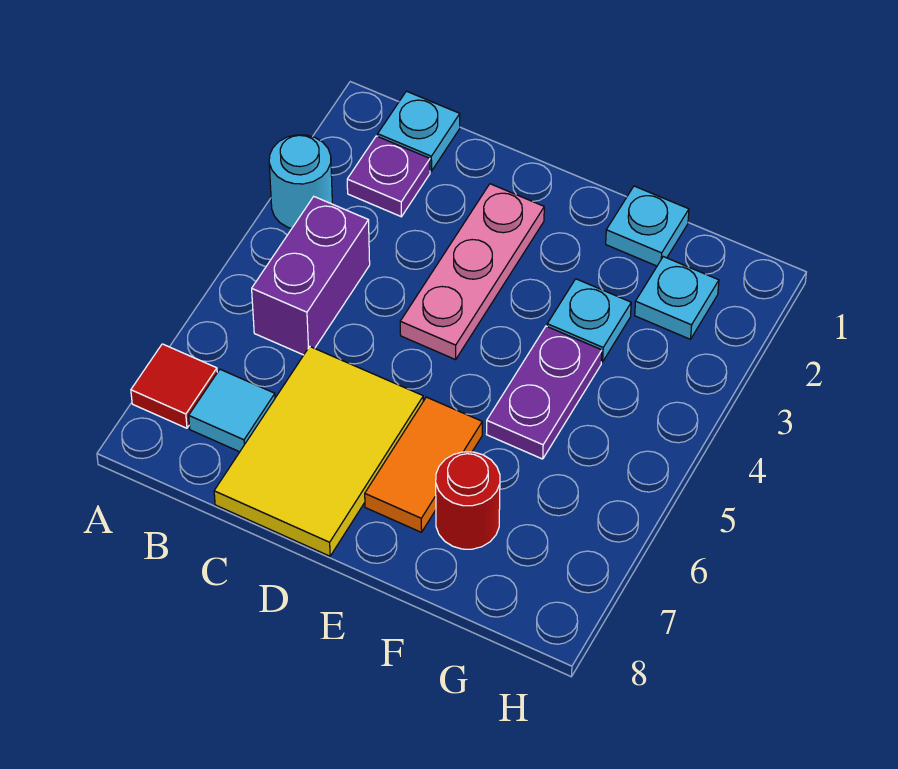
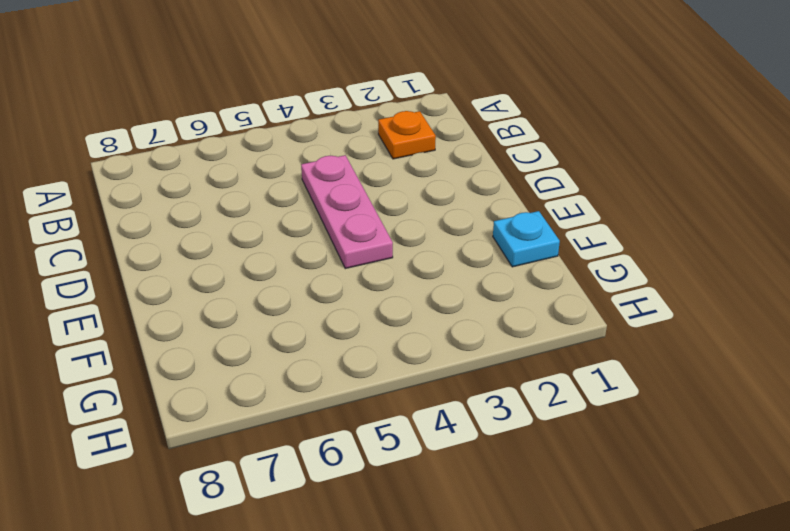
orange plate B2 level 1 -> purple plate B2 level 1
pink plate C4:E4 level 1 -> pink plate D2:D4 level 1
none -> cyan round brick A3 level 1
none -> red tile A7 level 1
none -> cyan plate B1 level 1

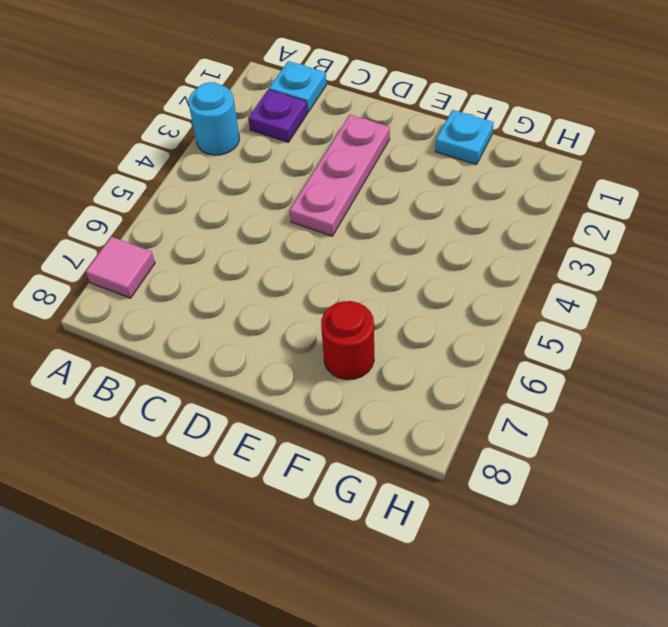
pink tile A7 level 1 -> red tile A7 level 1
none -> purple brick B4:B5 level 1
none -> cyan tile B7 level 1
none -> yellow tile C6:D8 level 1

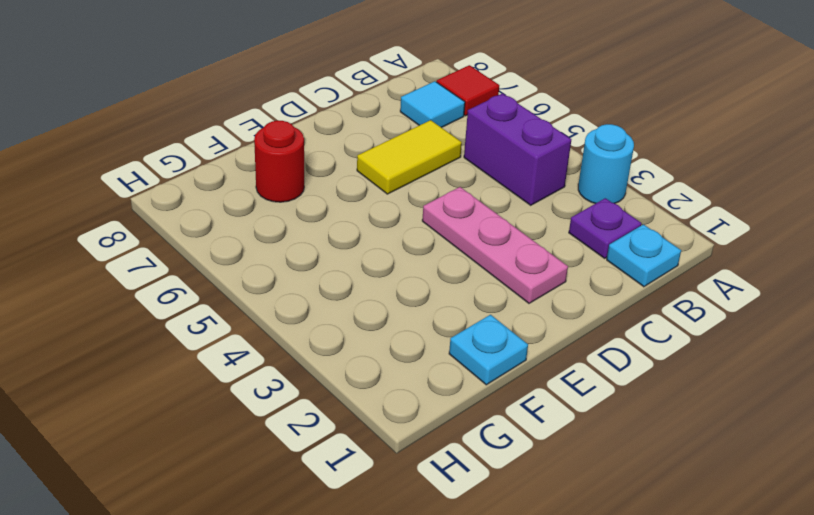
yellow tile C6:D6 level 1 -> yellow tile C6:D8 level 1
none -> orange tile E6:E7 level 1
none -> cyan plate F3 level 1
none -> purple plate F4:F5 level 1

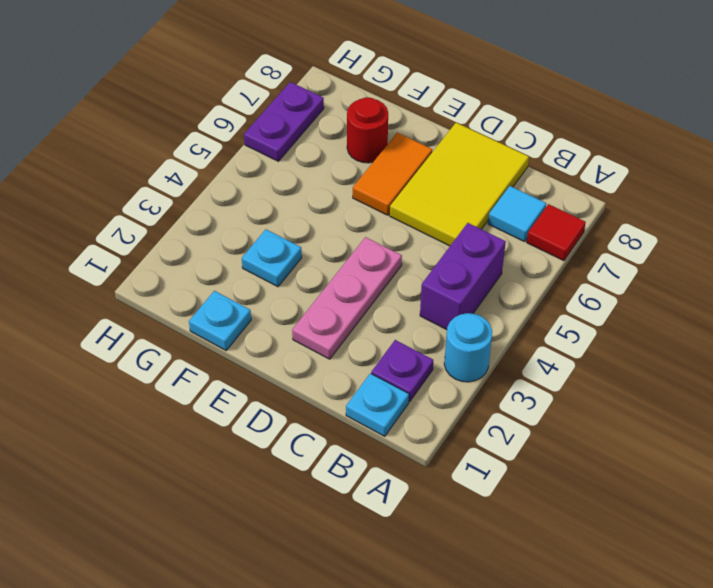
purple plate H6:H7 level 1 -> purple plate F4:F5 level 1
none -> cyan plate G2 level 1

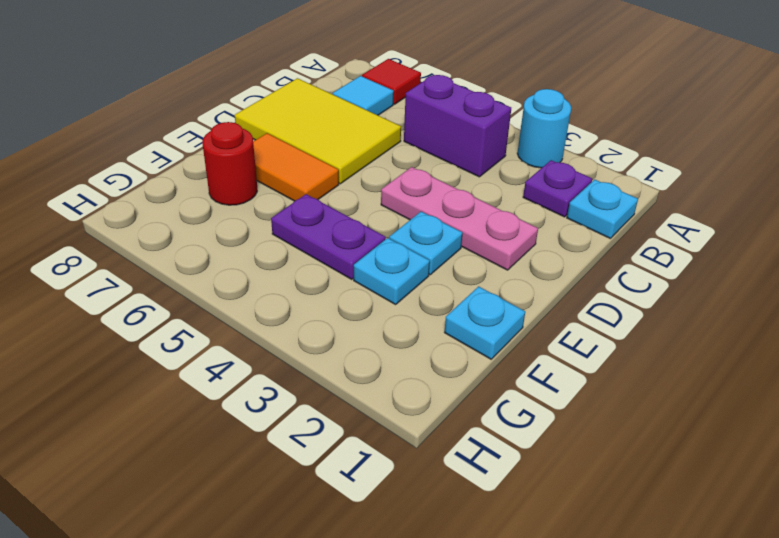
cyan plate E3 level 1 -> cyan plate G2 level 1

